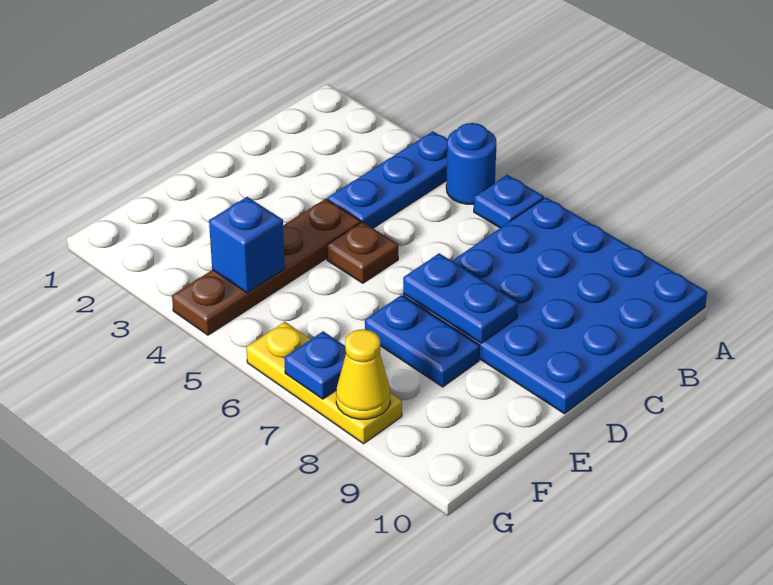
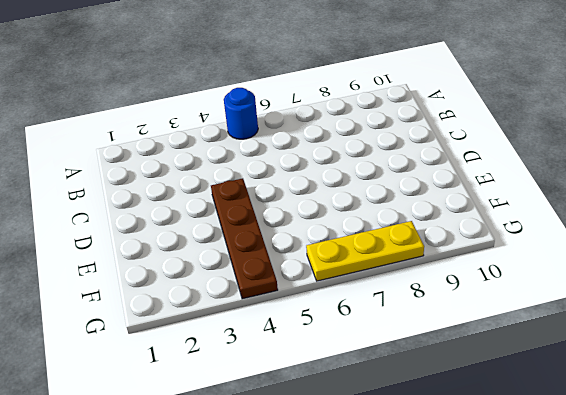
none -> blue plate A4:C4 level 1
none -> blue plate A6 level 1
none -> blue plate A7:D10 level 1

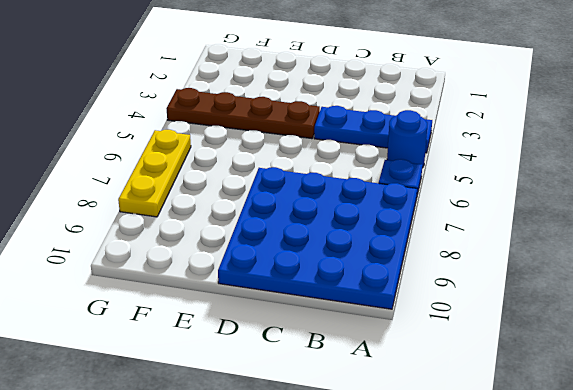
none -> brown plate D5 level 1
none -> blue plate E7:E8 level 1
none -> blue plate D7:D8 level 2

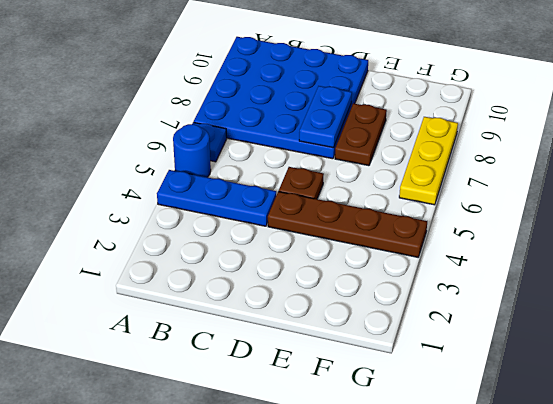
brown plate E7:E8 level 1 -> blue plate E7:E8 level 1
none -> blue brick F4 level 2
none -> blue plate G7 level 2
none -> yellow cone G8 level 2

